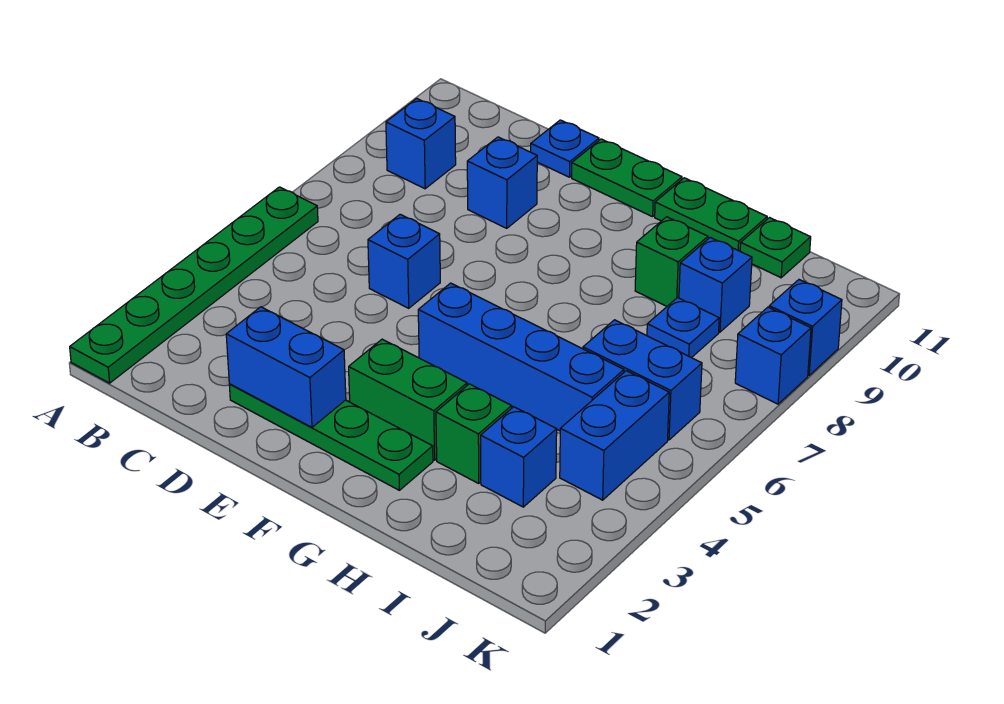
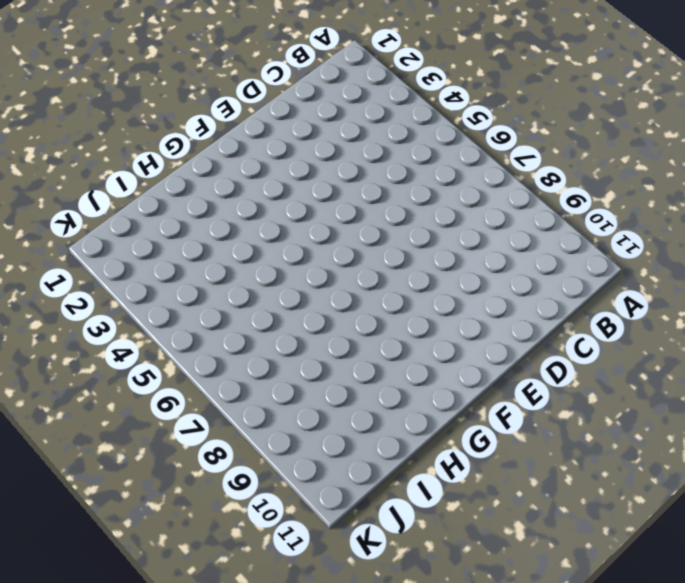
none -> green plate A1:A6 level 1
none -> blue brick B9 level 1
none -> green plate D2:G2 level 1

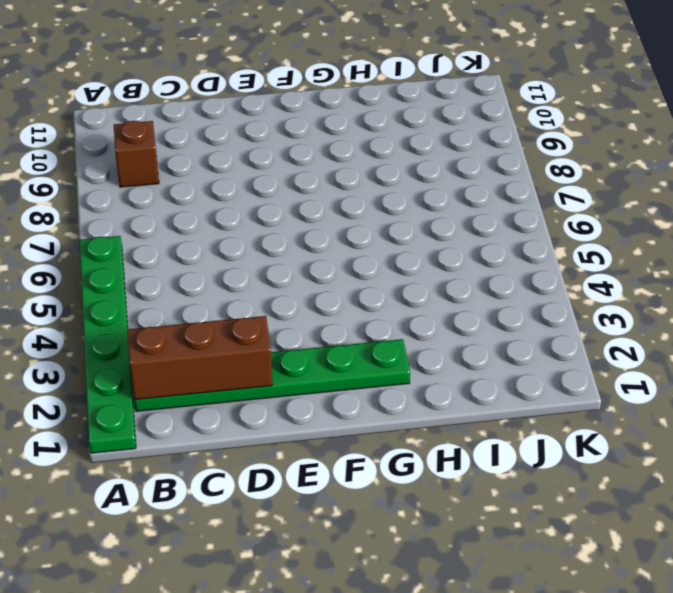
green plate B2:G2 level 1 -> green plate D2:G2 level 1
brown brick B2:D2 level 2 -> blue brick D2:E2 level 2
brown brick B9 level 1 -> blue brick B9 level 1
none -> blue brick D6 level 1
none -> blue brick D9 level 1
none -> blue plate D11 level 1

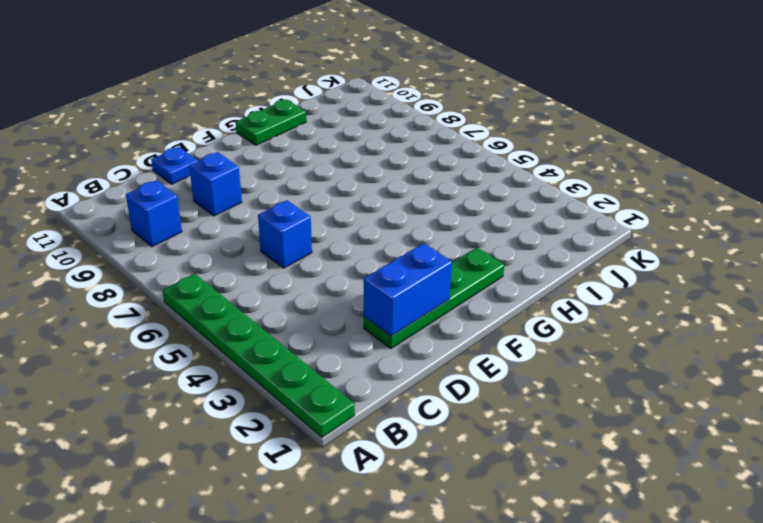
none -> green plate E11:F11 level 1
none -> green brick F3:G3 level 1
none -> blue brick F5:I5 level 1

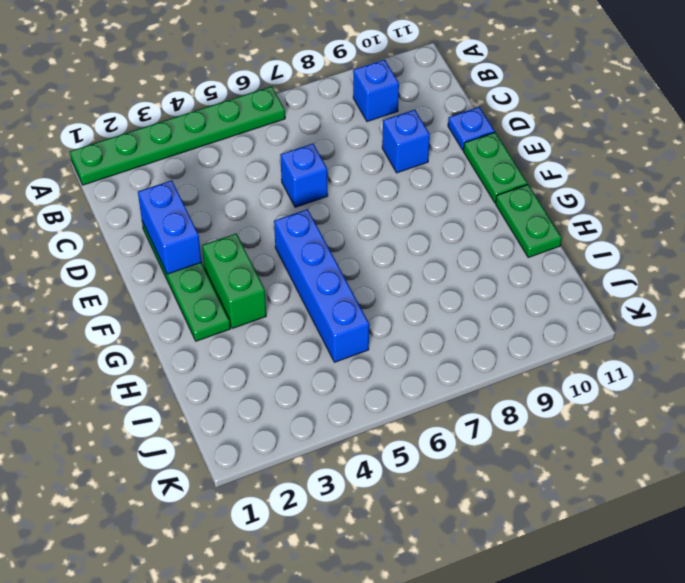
none -> green brick H3 level 1
none -> green brick H9 level 1
none -> blue brick I3 level 1

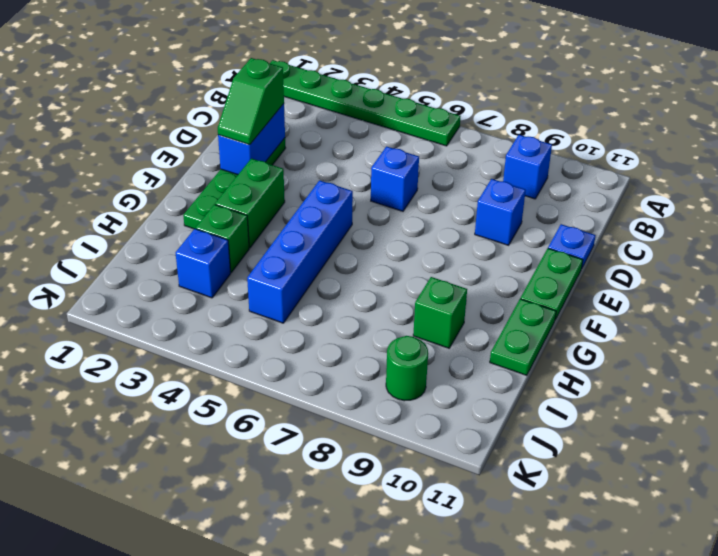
green slope D2:E2 level 3 top D -> none
green round brick J9 level 1 -> none
none -> blue brick I6:J6 level 1
none -> blue plate I8 level 1
none -> blue brick I9 level 1

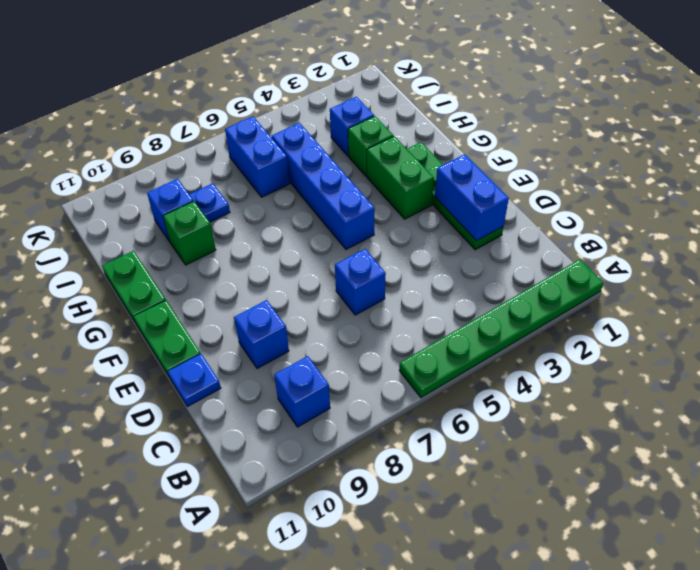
none -> green plate I11 level 1
none -> blue brick J4:J5 level 1
none -> blue brick K8 level 1

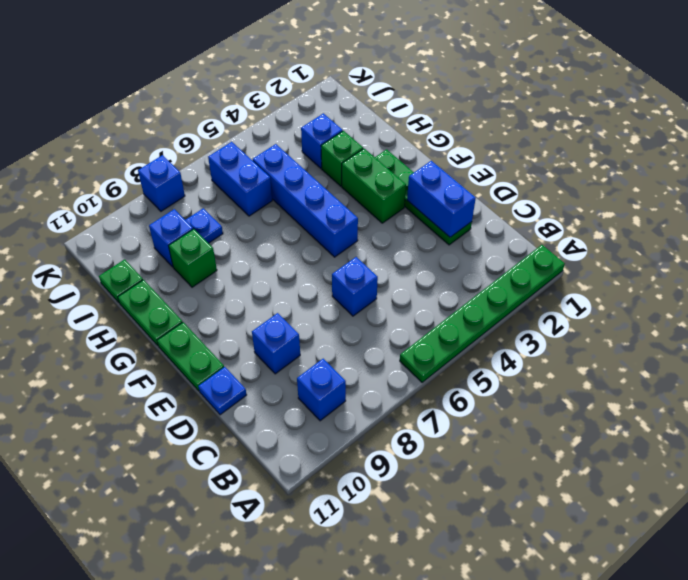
none -> blue brick J4:J5 level 1
none -> blue brick K9 level 1

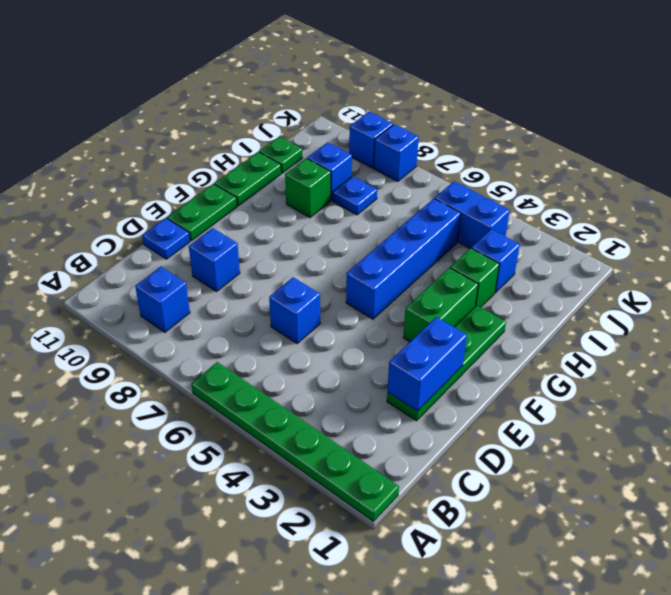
none -> blue brick I6:J6 level 1

